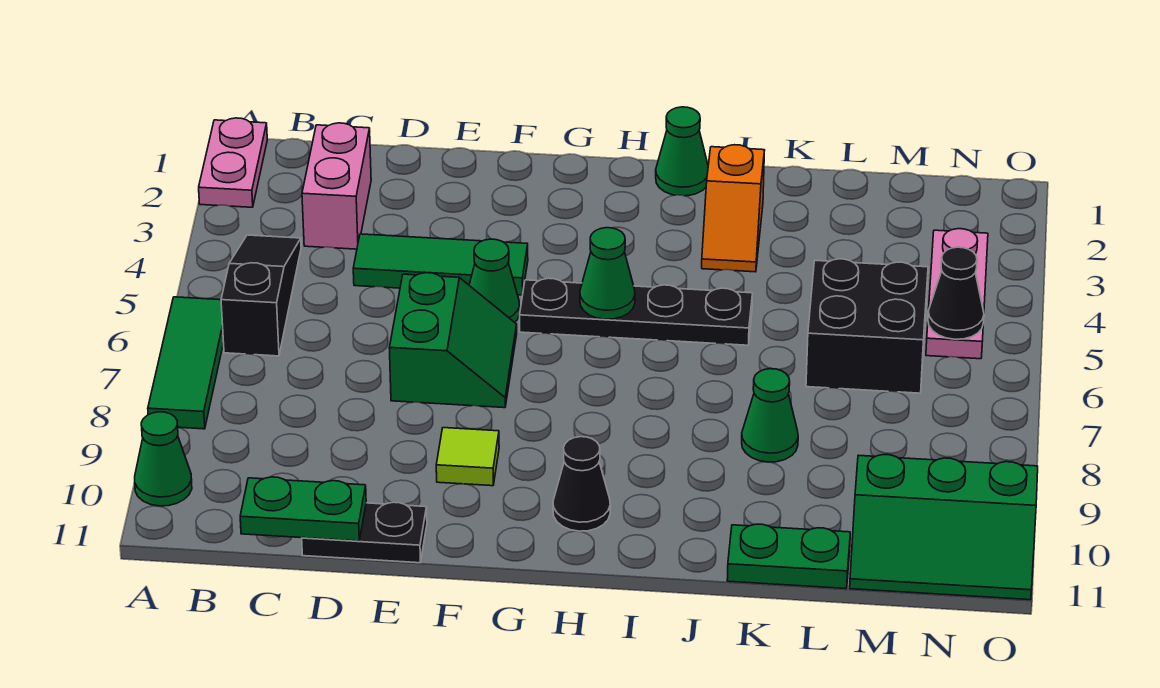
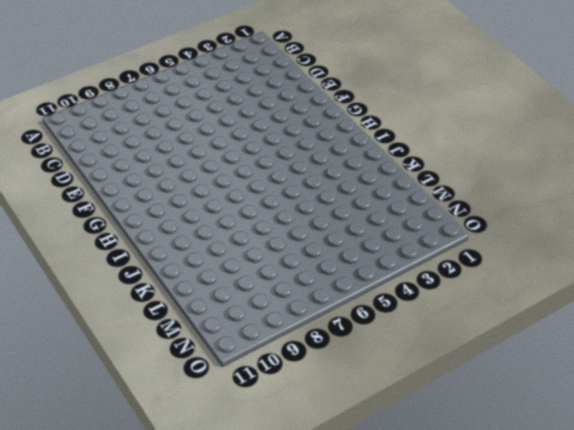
none -> pink plate A1:A2 level 1
none -> green tile A6:A8 level 1
none -> green cone A10 level 1

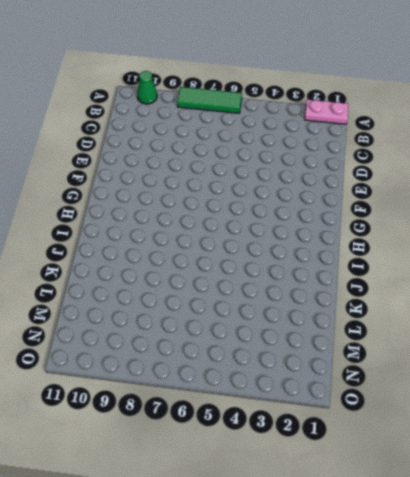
none -> black slope B4:B6 level 1 top 6
none -> pink brick C2:C3 level 1
none -> green tile D4:F4 level 1

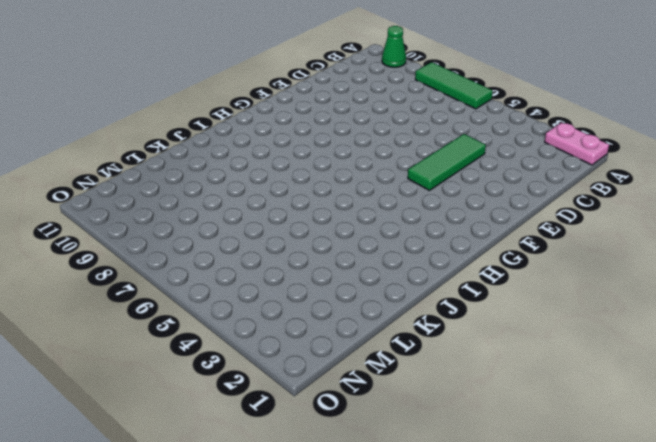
none -> black slope B4:B6 level 1 top 6
none -> pink brick C2:C3 level 1
none -> black plate D11:E11 level 1

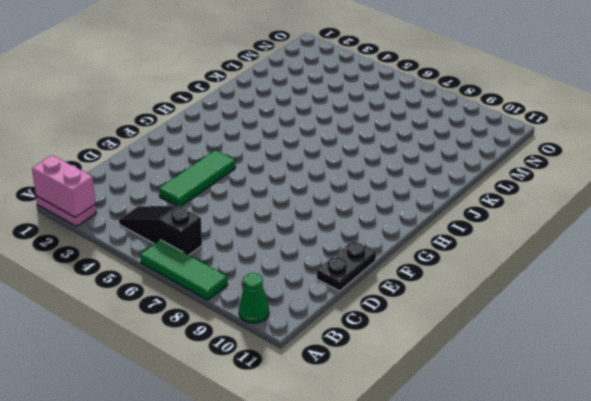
pink brick A1:A2 level 2 -> pink brick C2:C3 level 1
none -> green slope E6:F7 level 1 top E
none -> green cone F5 level 1
none -> lime tile F9 level 1

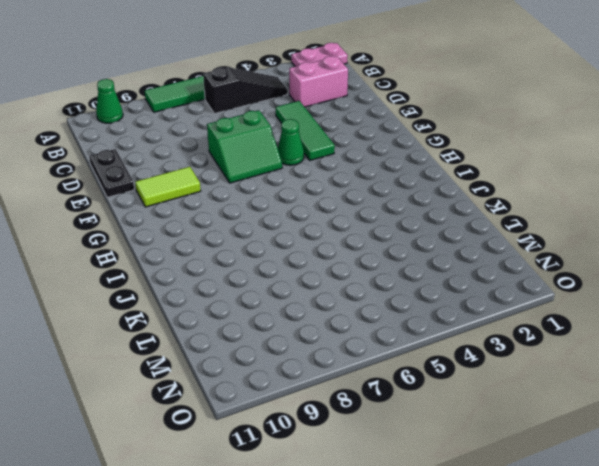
lime tile F9:F10 level 1 -> lime tile F9 level 1
none -> black plate G5:J5 level 1
none -> black cone H10 level 1
none -> green cone I1 level 1

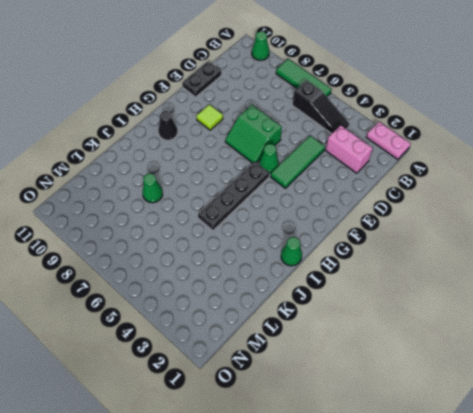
none -> orange slope J2:J3 level 1 top 2
none -> green plate K11:L11 level 1
none -> black brick L5:M6 level 1

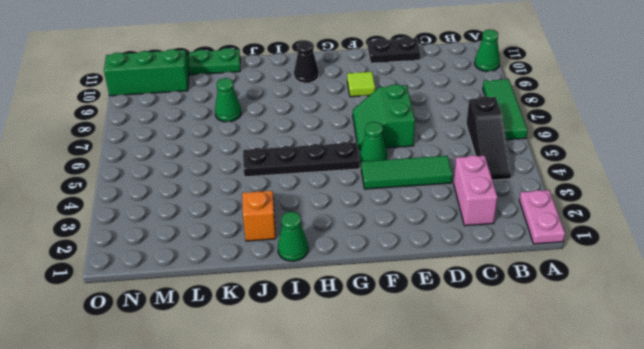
none -> black brick L5:M6 level 1
none -> pink plate N3:N5 level 1
none -> green plate C11:D11 level 2

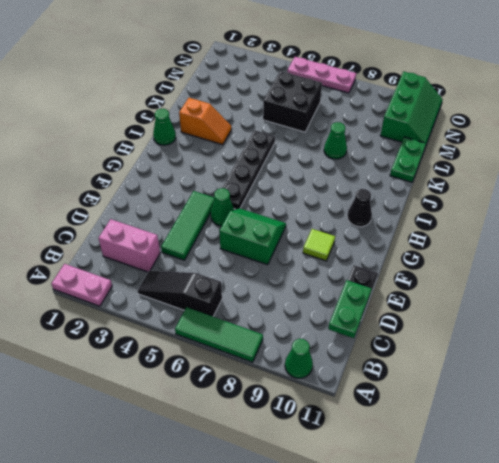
pink plate O5:O7 level 1 -> pink plate N3:N5 level 1
none -> green cone H5 level 2
none -> black cone N5 level 2

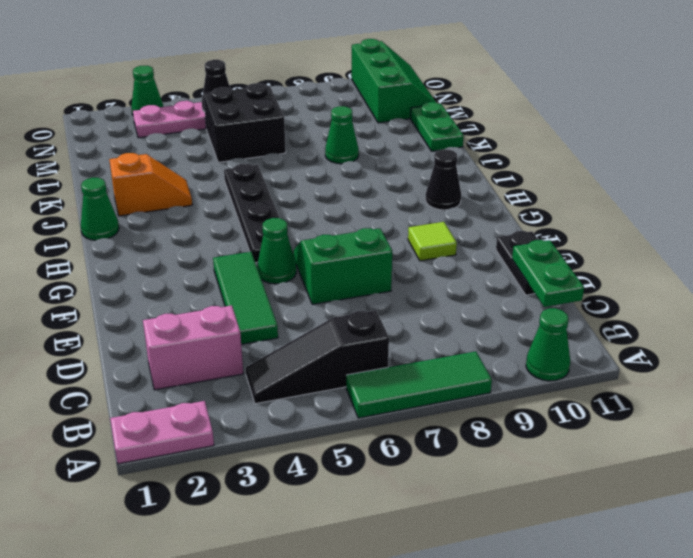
green cone O3 level 1 -> green cone H5 level 2

